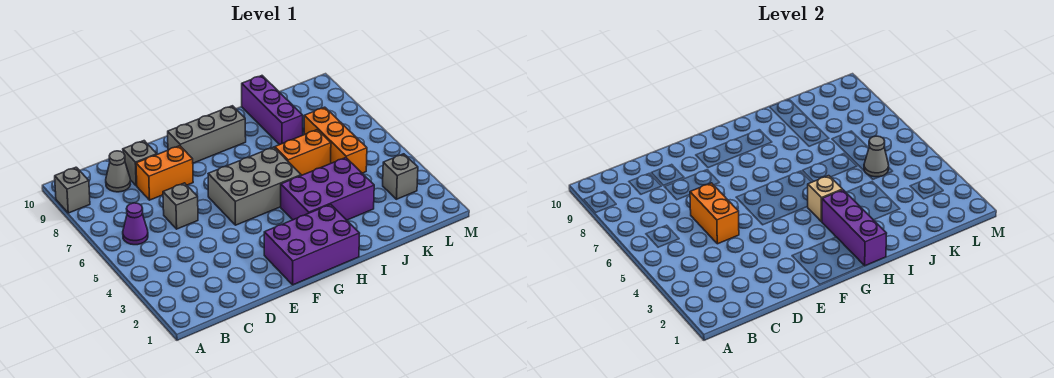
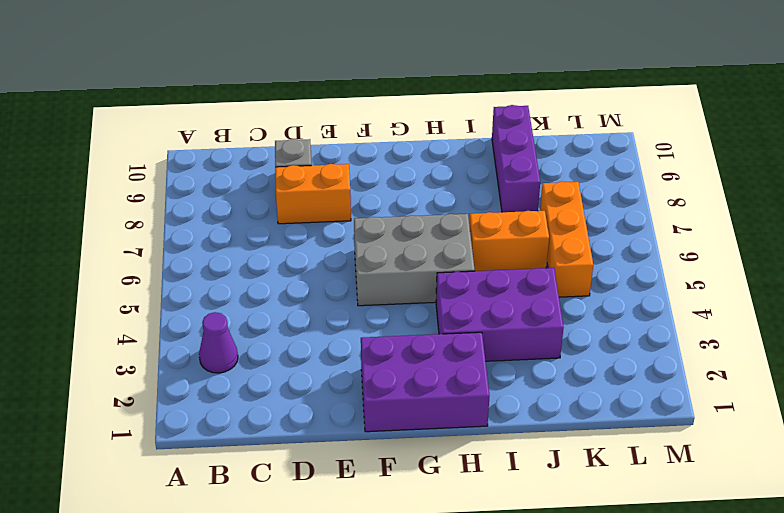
purple cone B3 level 1 -> purple cone B6 level 1
none -> grey brick A9 level 1
none -> grey cone C9 level 1
none -> grey brick D6 level 1

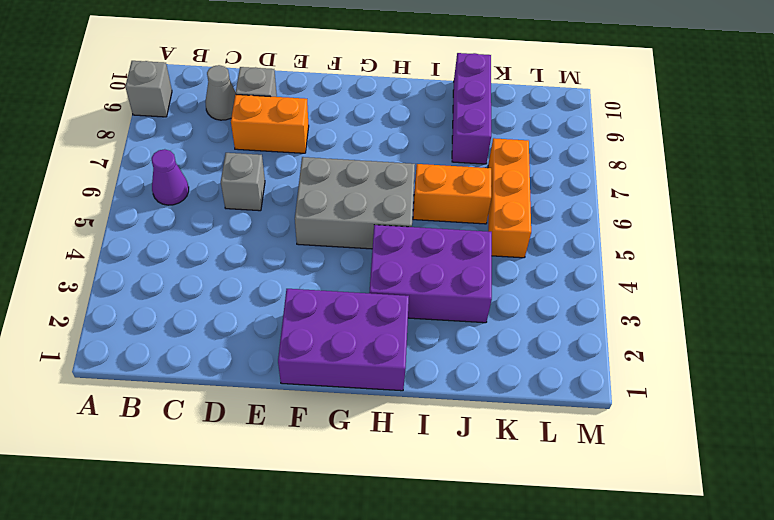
none -> grey brick F9:H9 level 1
none -> grey brick L3 level 1
none -> orange brick D5:D6 level 2

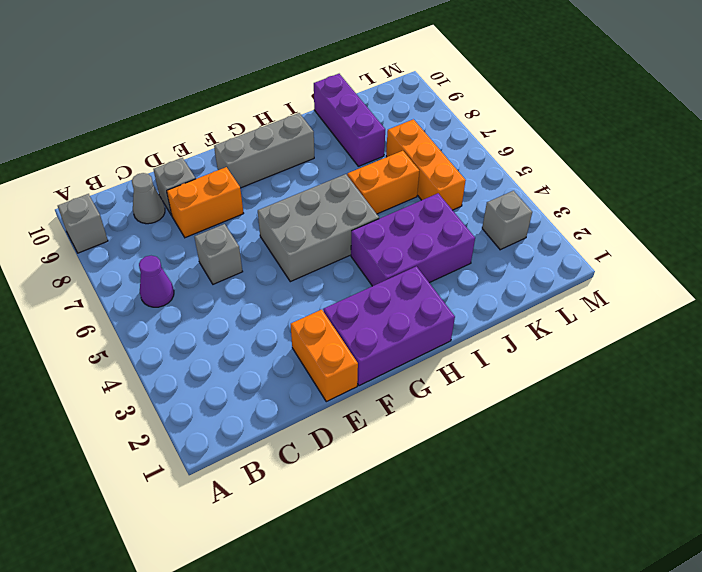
orange brick E1:E2 level 1 -> orange brick D5:D6 level 2
none -> purple brick H1:H3 level 2
none -> tan brick H4 level 2
none -> grey cone K5 level 2

